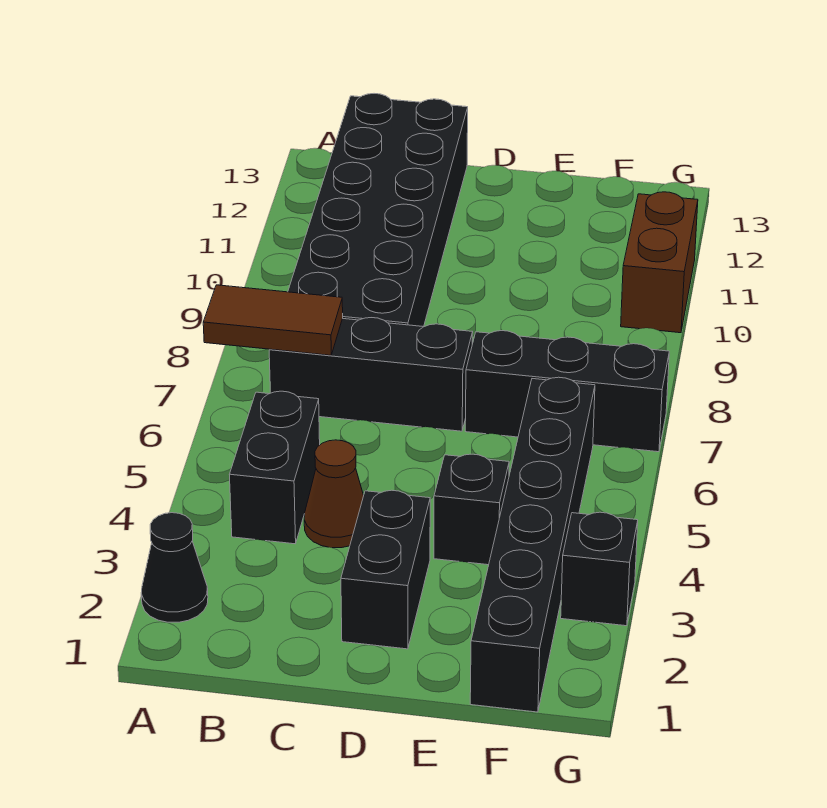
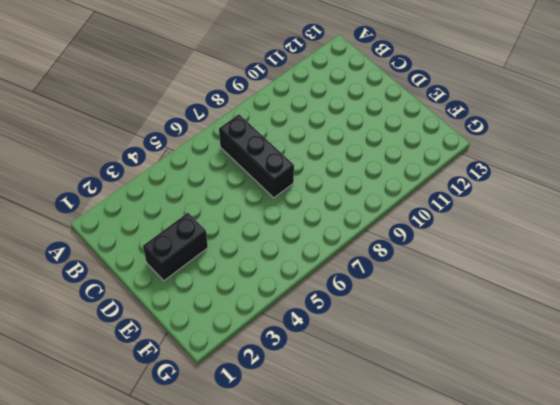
none -> black cone A2 level 1
none -> black brick B4:B5 level 1
none -> black brick B8:C13 level 1

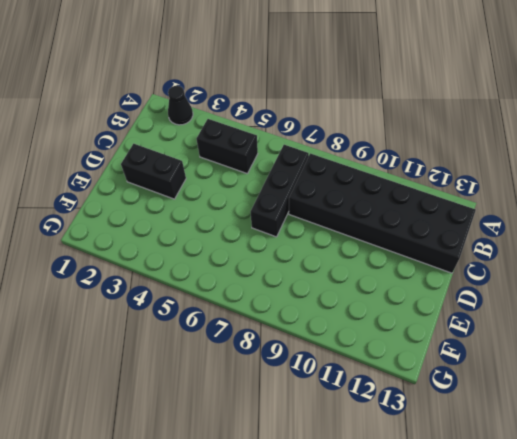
none -> brown cone C4 level 1
none -> black brick E4 level 1
none -> black brick E7:G7 level 1

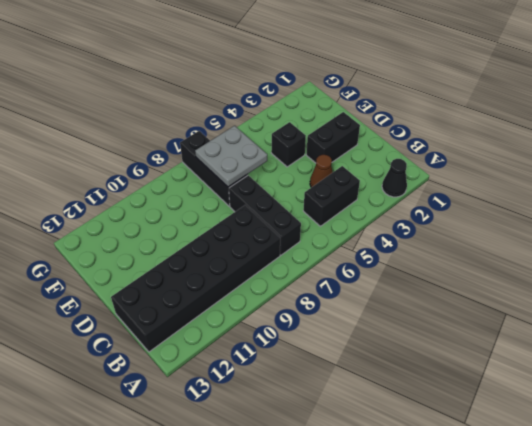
grey plate E6:F7 level 2 -> none
none -> black brick F1:F6 level 1
none -> black brick G3 level 1
none -> brown brick G10:G11 level 1

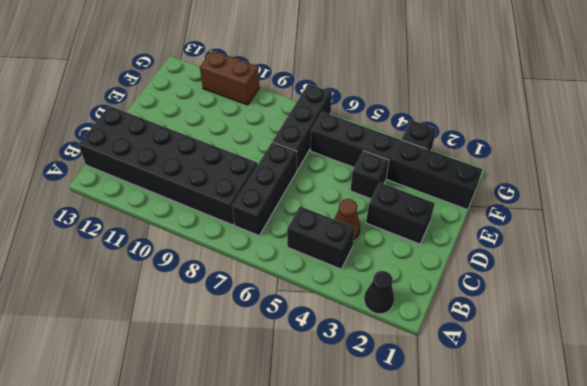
none -> brown tile A7:B7 level 2

